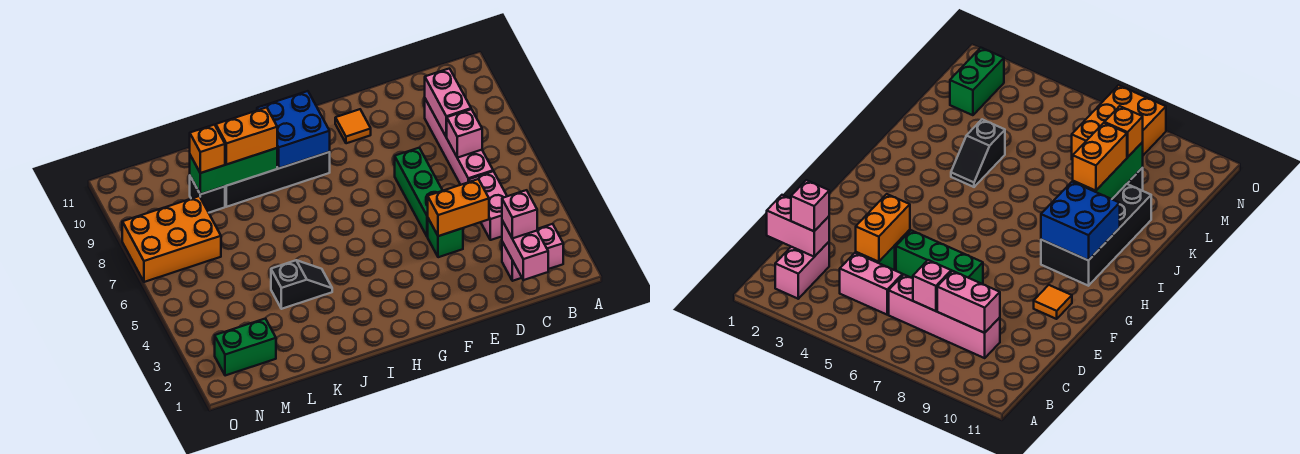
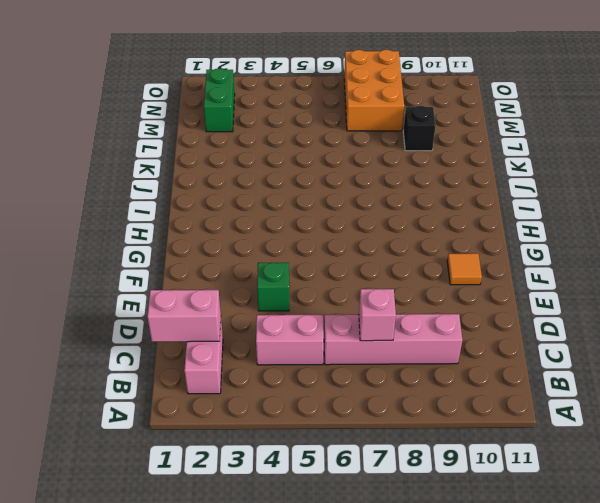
none -> green brick E5:E7 level 1
none -> black brick H9:K10 level 1
none -> black slope J4:K4 level 1 top K

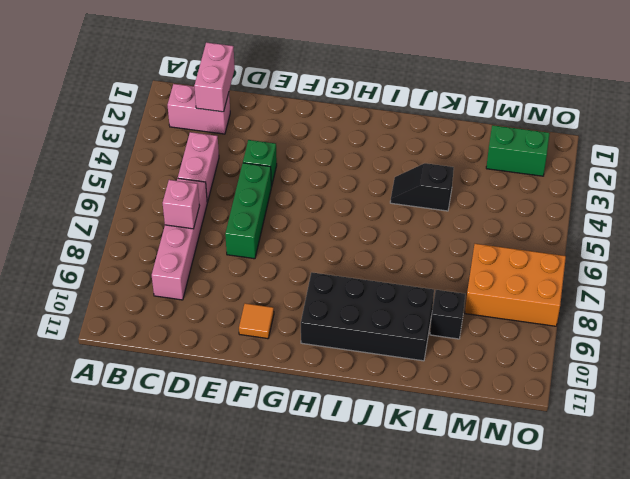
none -> pink brick C8:C9 level 2
none -> orange brick D4:E4 level 2
none -> blue brick H9:I10 level 2

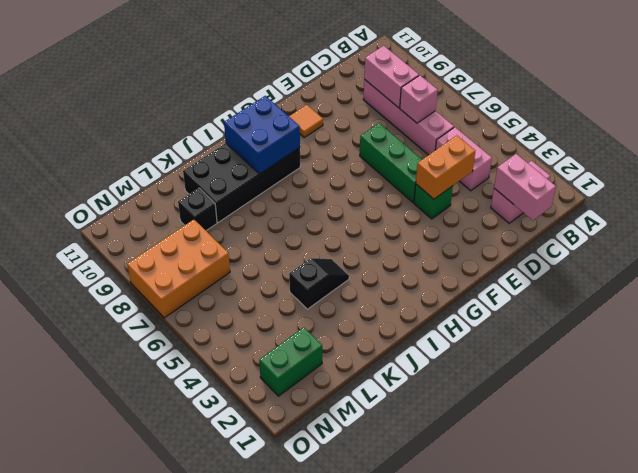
none -> green brick J9:L9 level 2
none -> pink brick C2 level 3
none -> orange brick J9:K9 level 3

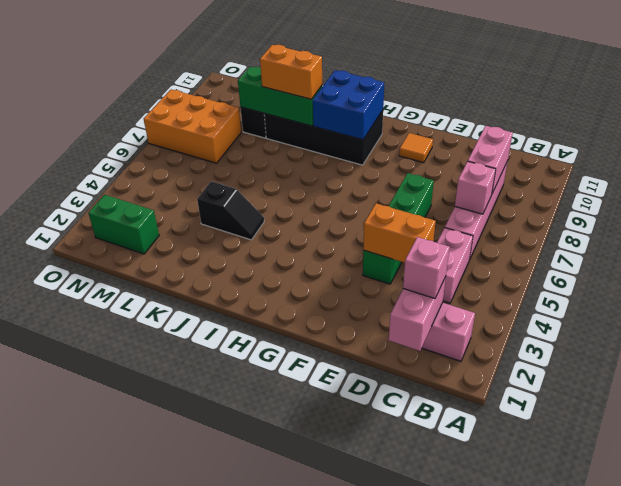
none -> orange brick L9 level 3

